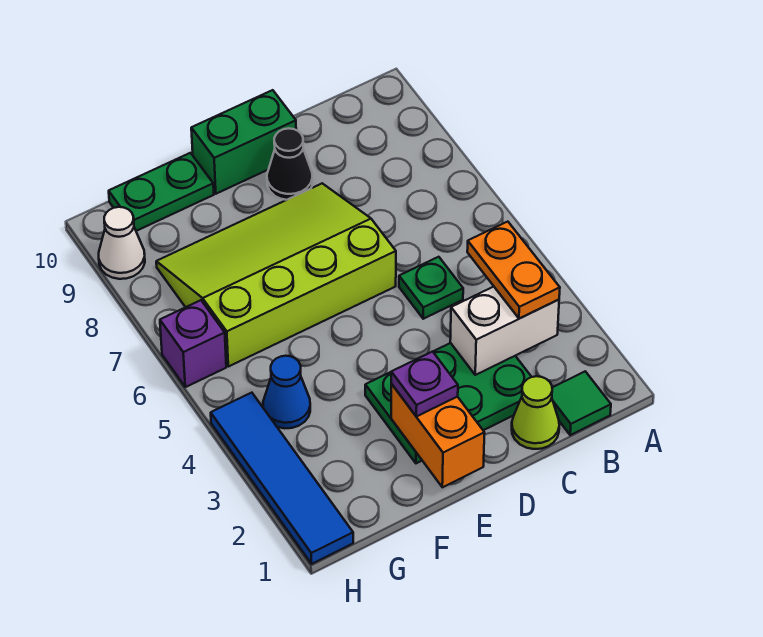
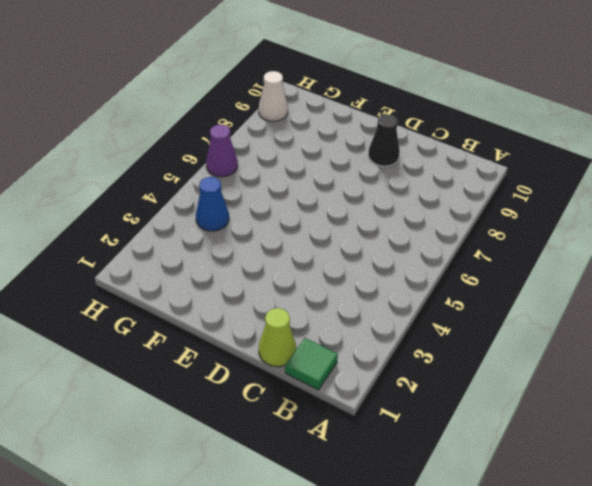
purple cone H6 level 1 -> purple brick H6 level 1
none -> green plate C2:E3 level 1
none -> green plate C5 level 1
none -> lime slope D6:G8 level 1 top 6

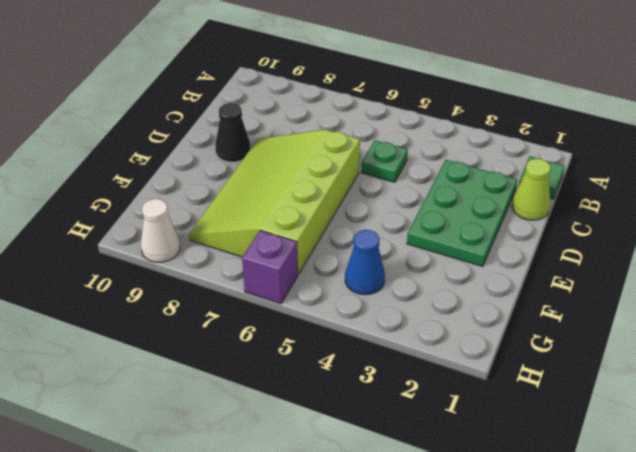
none -> green brick D10:E10 level 1
none -> green plate F10:G10 level 1
none -> blue tile H1:H4 level 1

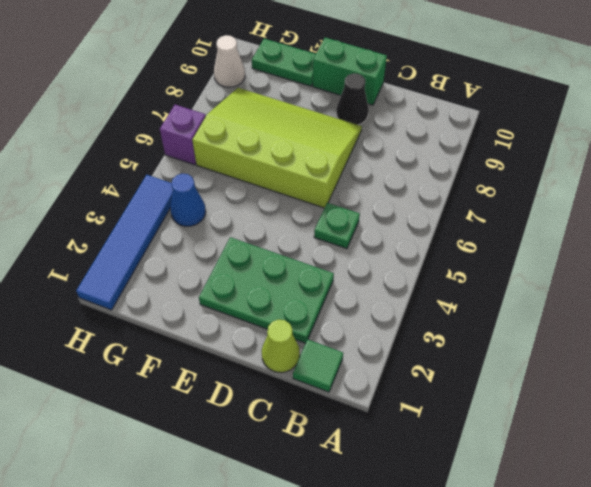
none -> white brick B3:C3 level 2
none -> orange brick E1:E2 level 2
none -> orange plate B3:B4 level 3

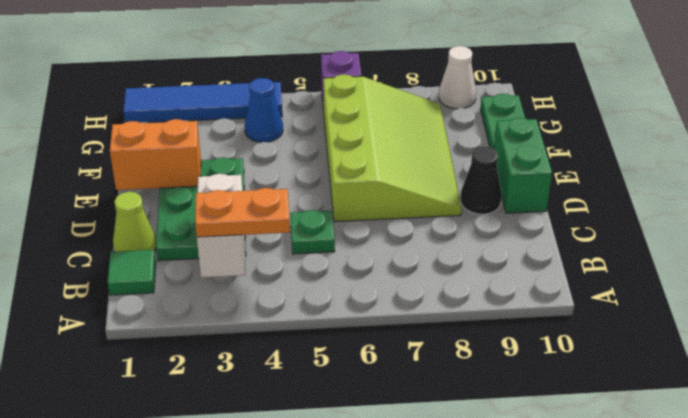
none -> purple plate E2 level 3

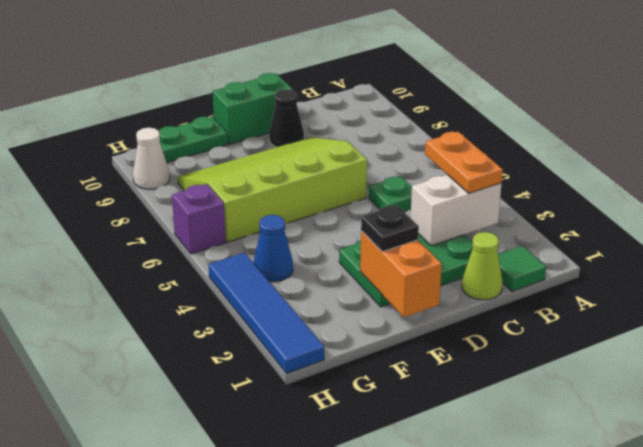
black plate E2 level 3 -> purple plate E2 level 3

